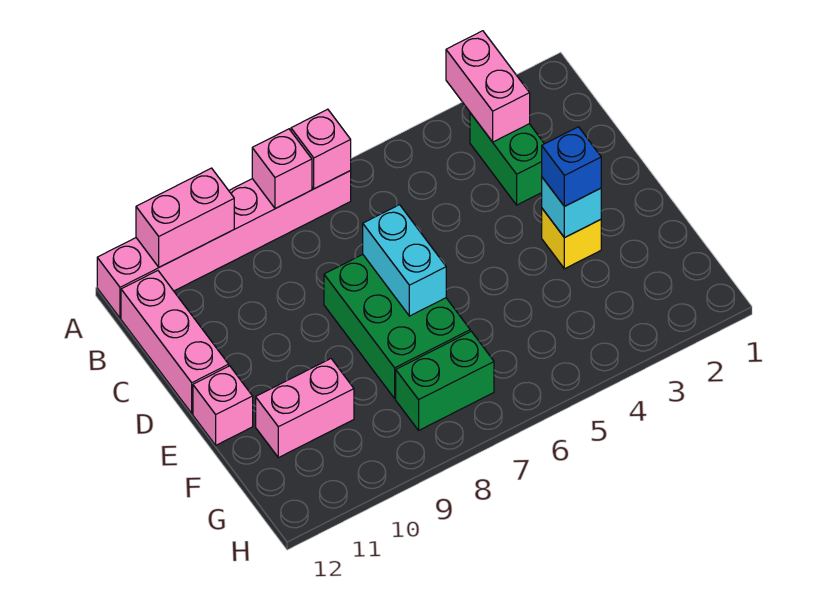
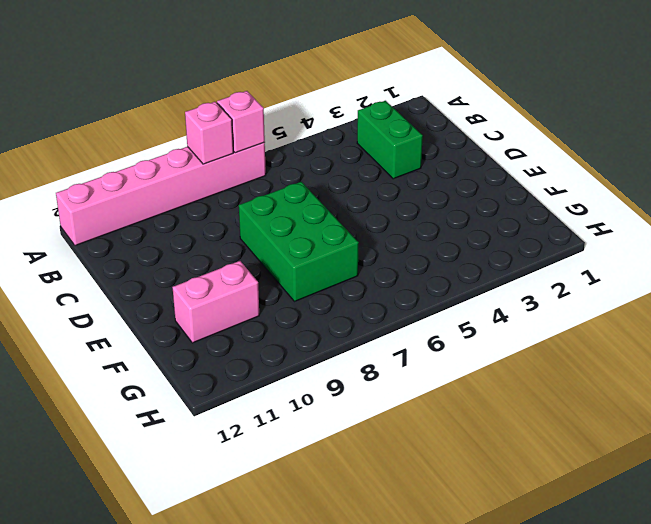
none -> pink brick B12:D12 level 1
none -> yellow brick E3 level 1
none -> pink brick E12 level 1

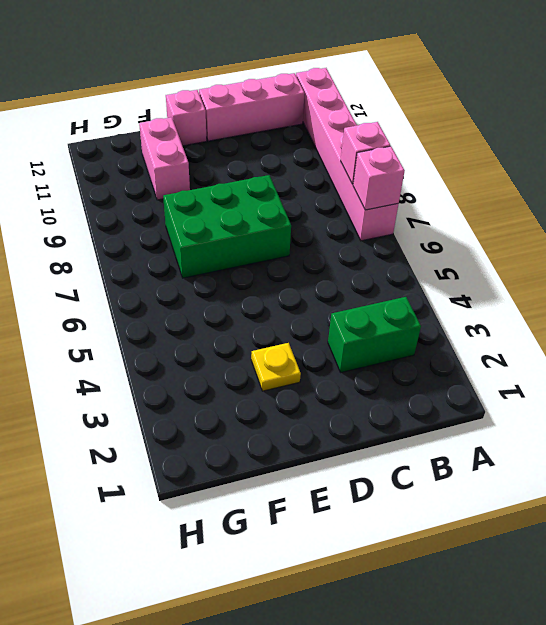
yellow plate E3 level 1 -> yellow brick E3 level 1
none -> green brick G7:G8 level 1
none -> pink brick A3:B3 level 2
none -> pink brick A10:A11 level 2

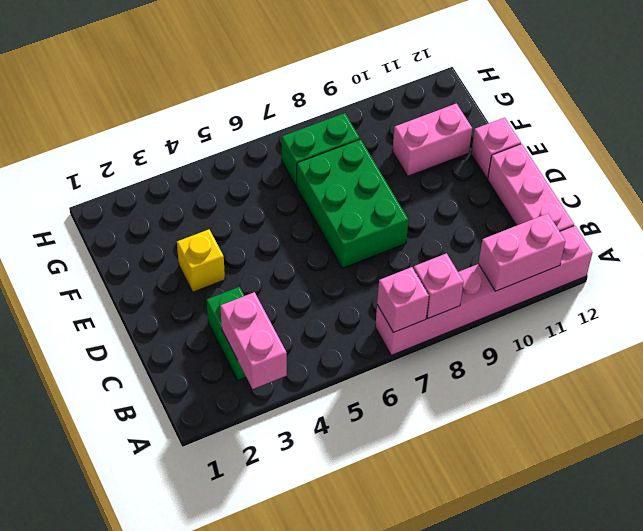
none -> cyan brick D7:E7 level 2
none -> cyan brick E3 level 2
none -> blue brick E3 level 3

